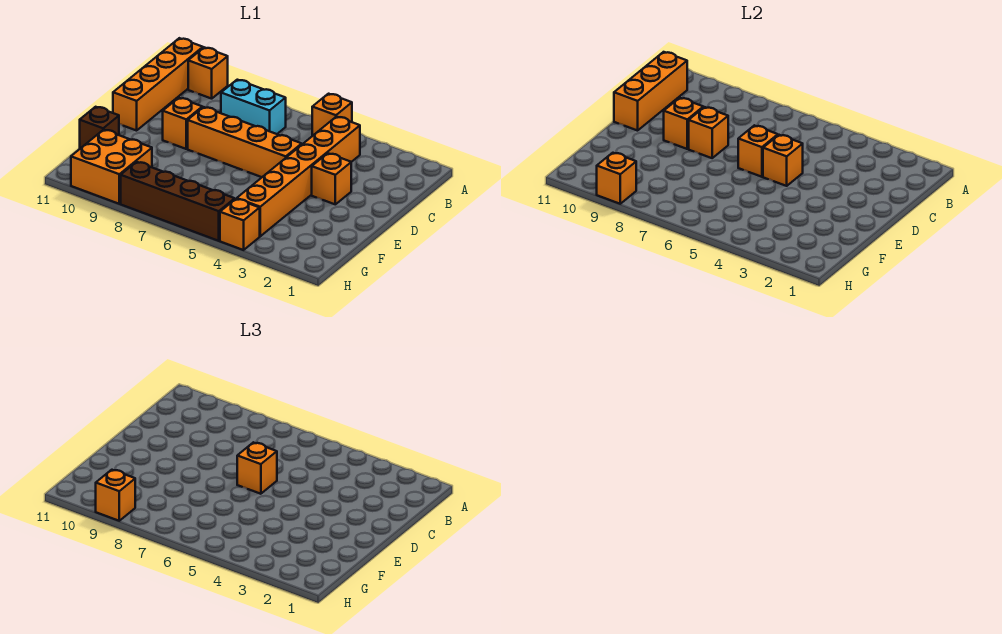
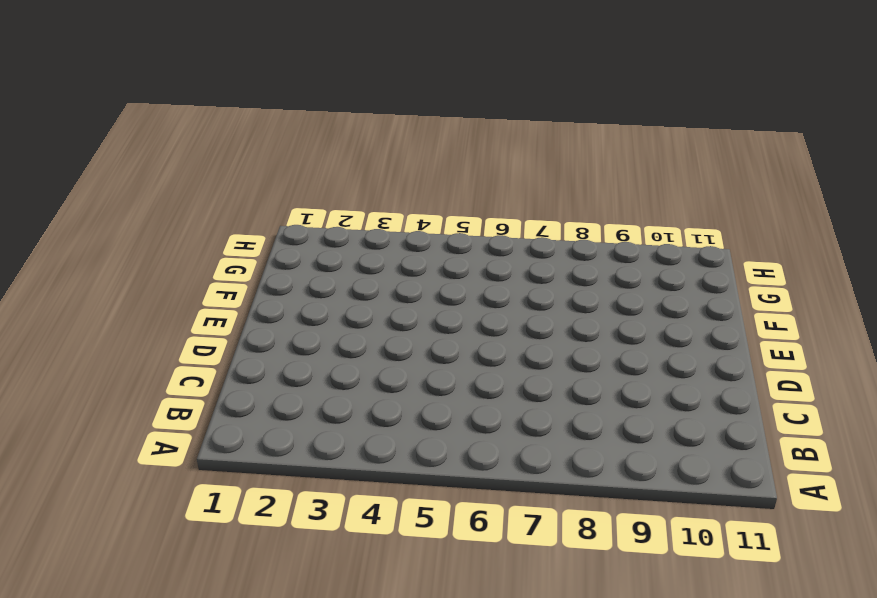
none -> orange brick A5 level 1
none -> orange brick A10 level 1
none -> orange brick A11:D11 level 1

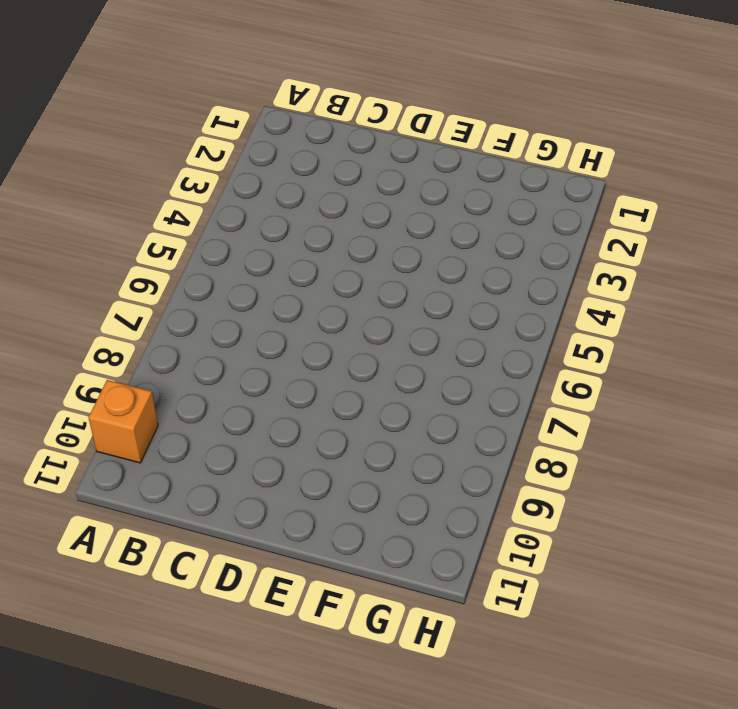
none -> orange brick A5 level 1
none -> orange brick A11:D11 level 1
none -> orange brick B4:G4 level 1

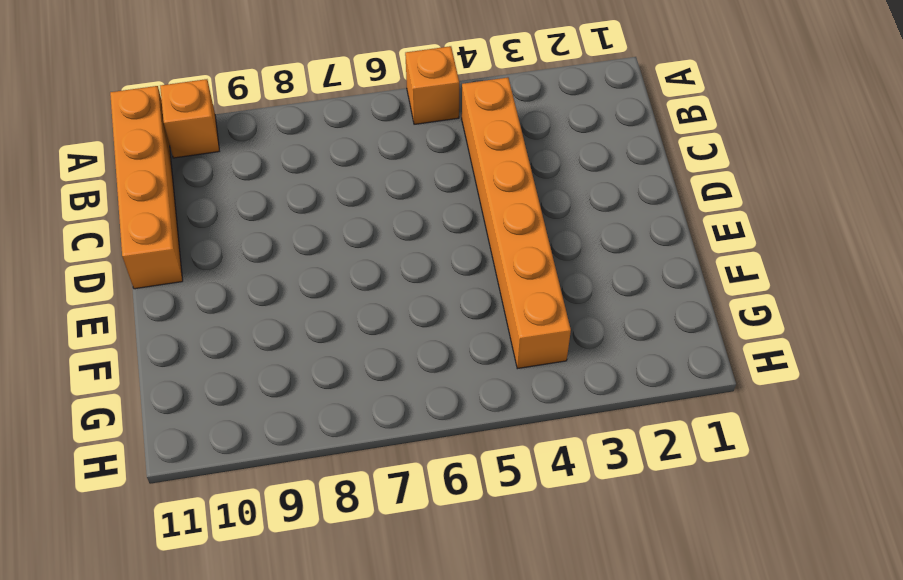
none -> cyan brick B7:B8 level 1
none -> orange brick D3 level 1
none -> orange brick D5:D8 level 1

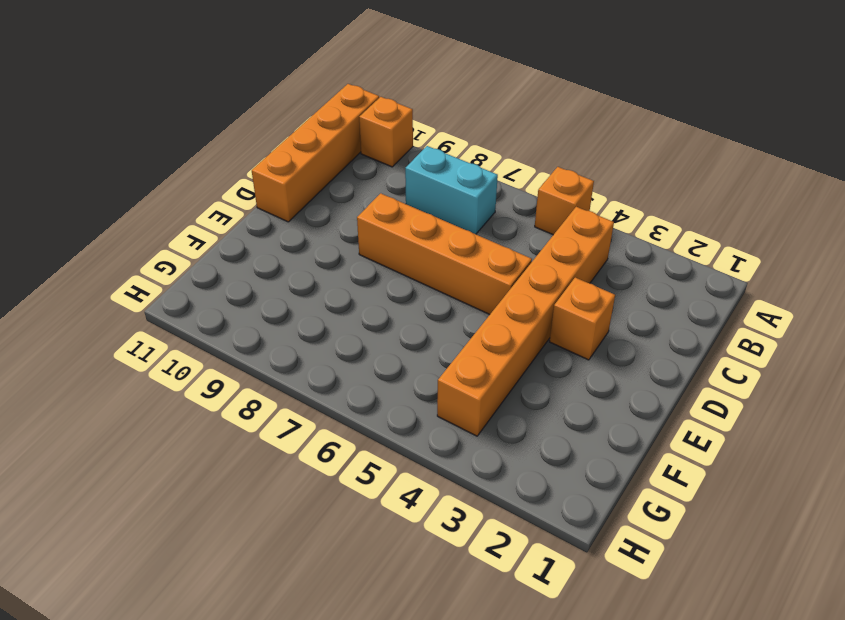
none -> orange brick D9 level 1
none -> brown brick F11 level 1
none -> orange brick G9:H10 level 1

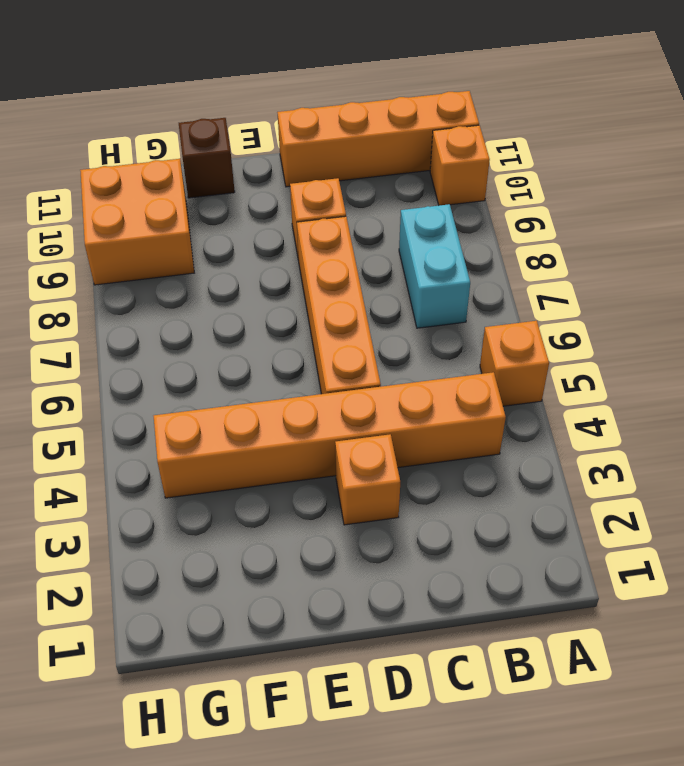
none -> orange brick H4 level 1
none -> brown brick H5:H8 level 1
none -> orange brick B11:D11 level 2

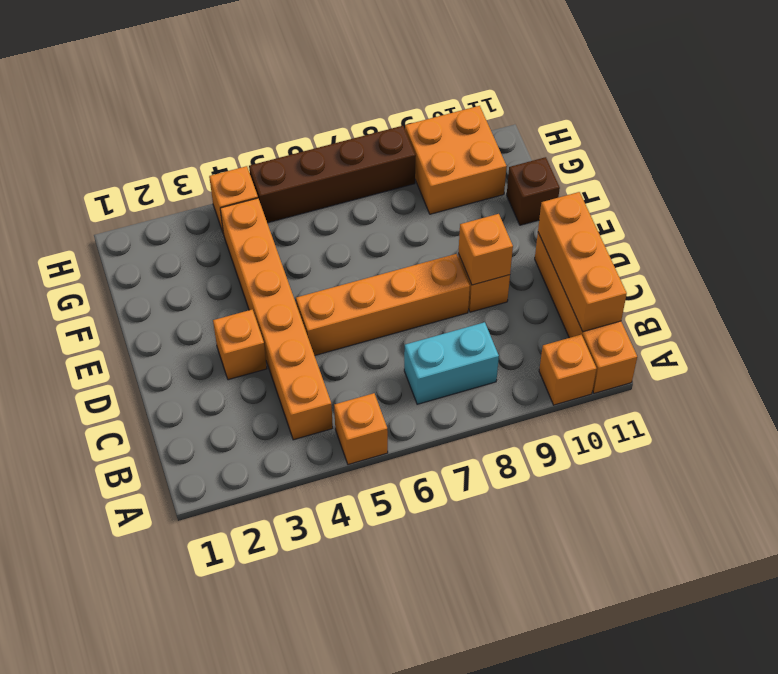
none -> orange brick D5 level 2
none -> orange brick D6 level 2
none -> orange brick D8 level 2

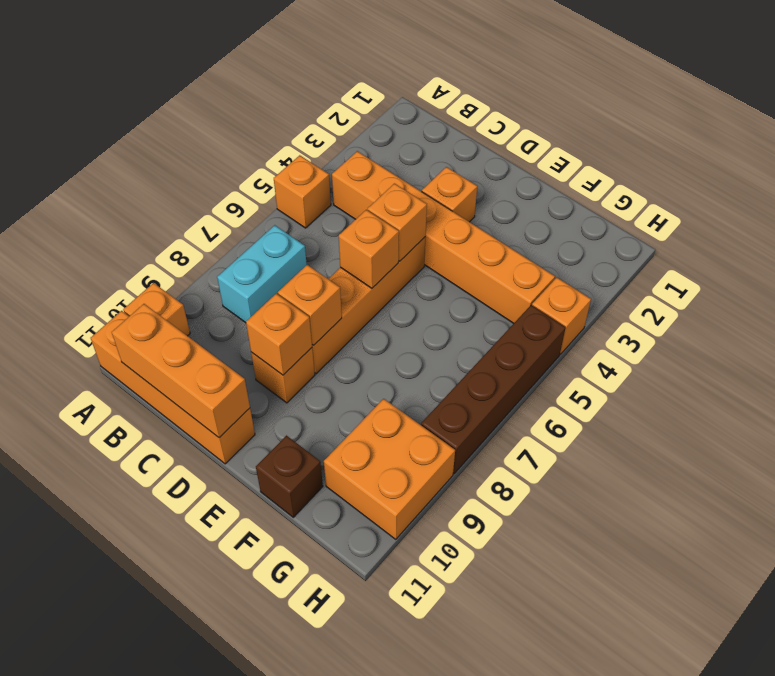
none -> orange brick H9 level 2
none -> orange brick D6 level 3
none -> orange brick H9 level 3

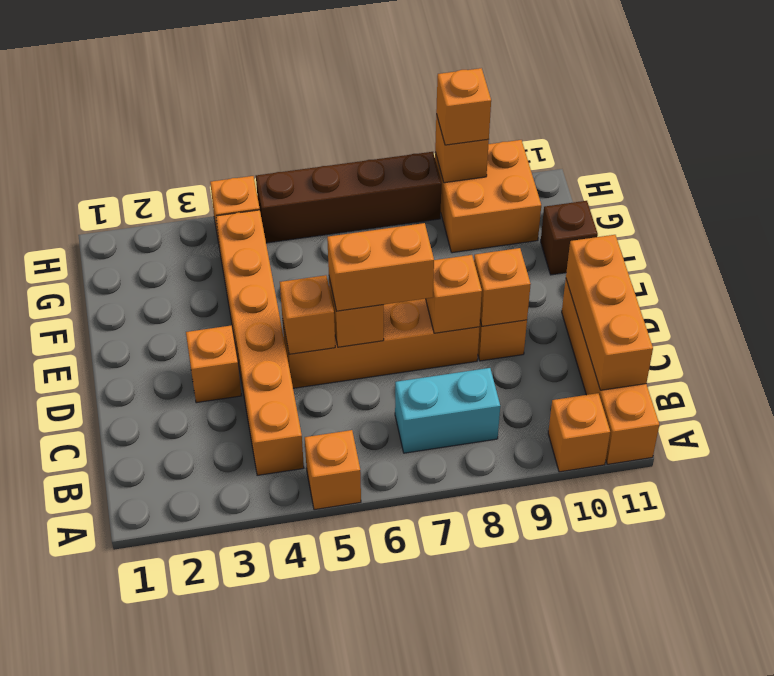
orange brick D6:D7 level 3 -> orange brick D6 level 3

